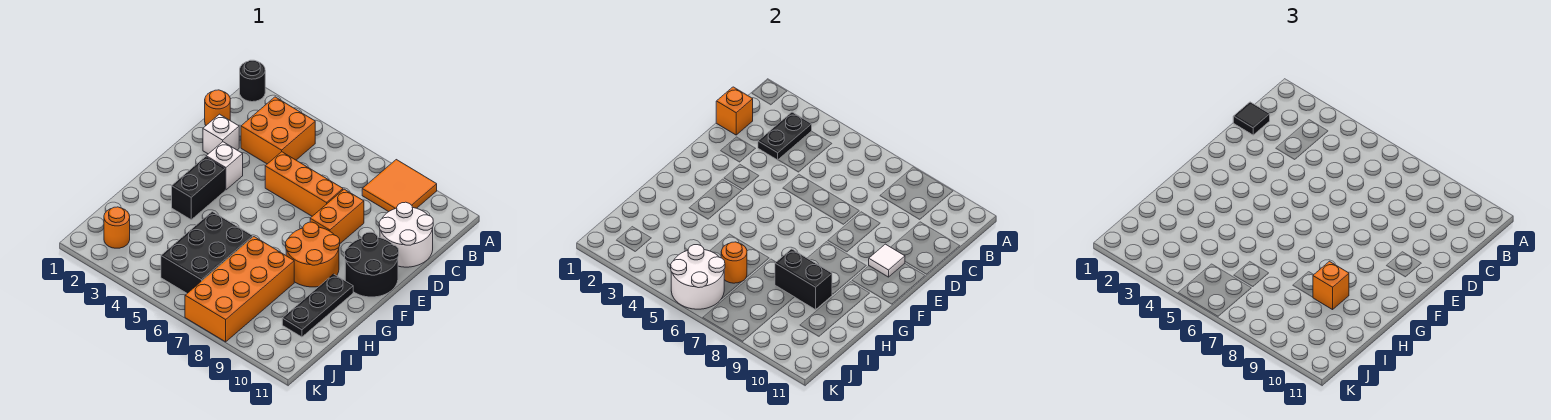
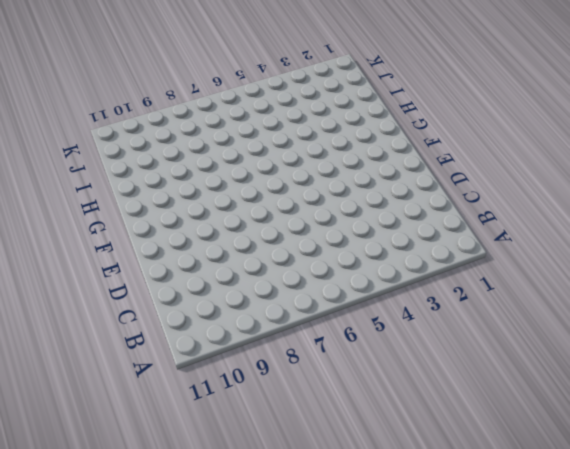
none -> black round brick A1 level 1
none -> orange tile A8:B9 level 1
none -> orange brick B3:C4 level 1

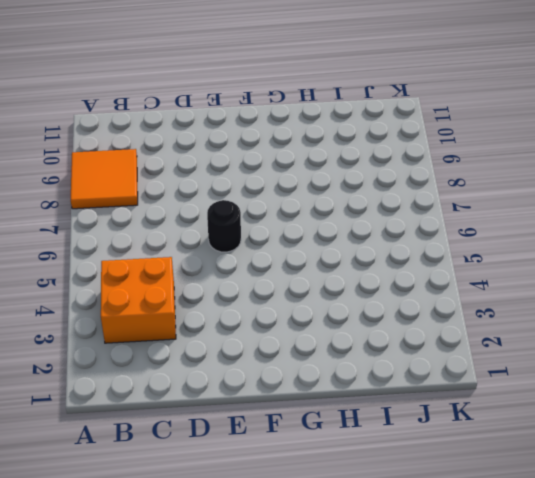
black round brick E6 level 1 -> black round brick A1 level 1
none -> orange round brick C1 level 1
none -> white round brick C10:D11 level 1
none -> white brick D2 level 1

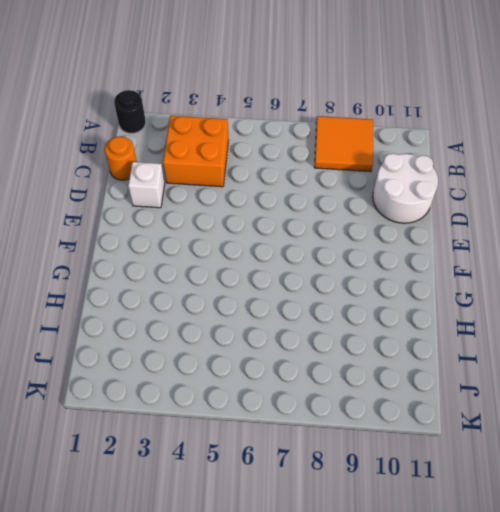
none -> orange brick D5:D7 level 1
none -> orange brick D8:E8 level 1
none -> white brick E3 level 1

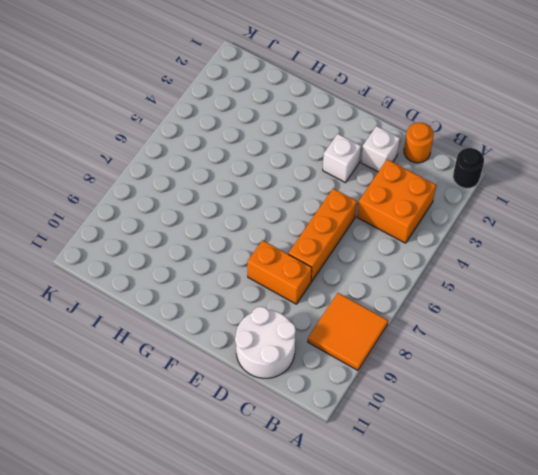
none -> black round brick E10:F11 level 1
none -> black brick F3:G3 level 1
none -> orange round brick F8:G9 level 1

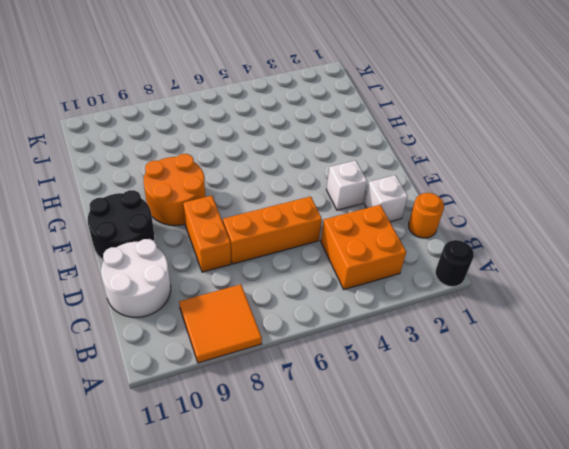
none -> black brick F3:G3 level 1
none -> black plate G10:I10 level 1
none -> black brick H5:J6 level 1

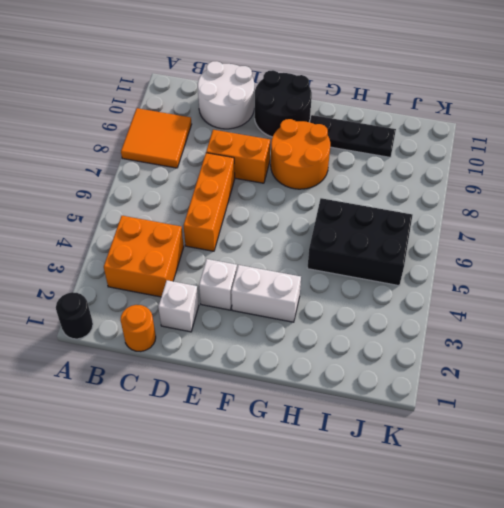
white brick F3:G3 level 1 -> black brick F3:G3 level 1
none -> orange brick H7:K8 level 1
none -> orange round brick J2 level 1
none -> black plate B3:C3 level 2

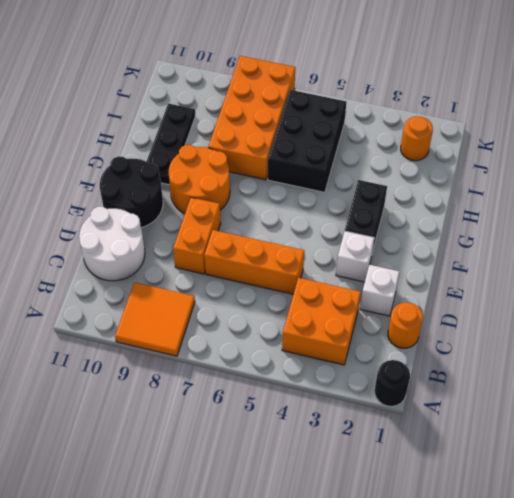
none -> black plate B3:C3 level 2
none -> orange brick C1 level 2
none -> white tile E10 level 2

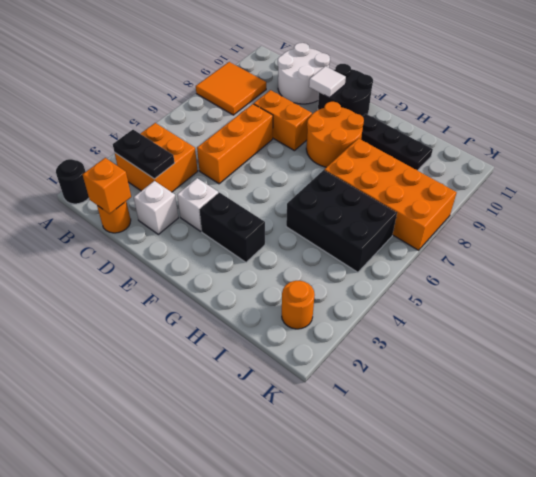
none -> black brick H8:H9 level 2
none -> orange round brick I6 level 2
none -> white round brick J5:K6 level 2

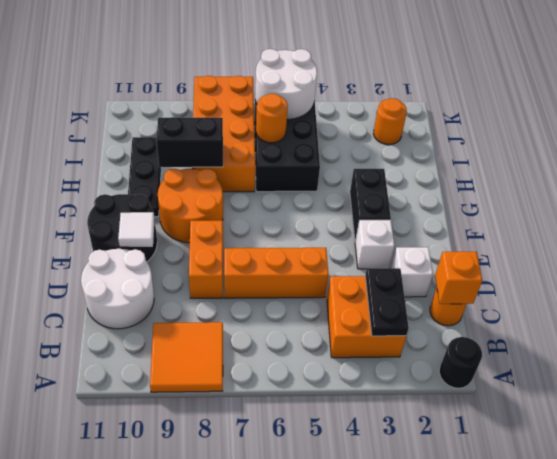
none -> black tile C1 level 3
none -> orange brick H9 level 3

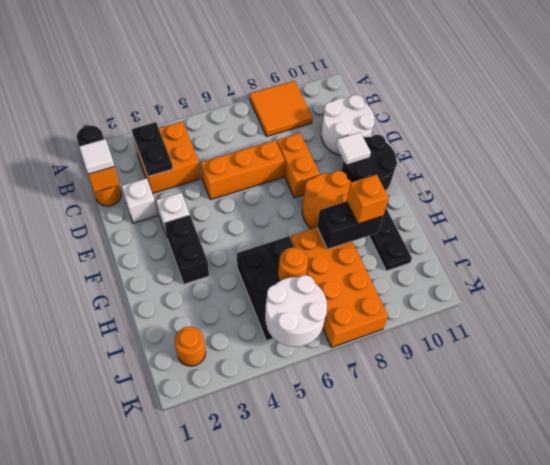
white tile C1 level 3 -> black tile C1 level 3

